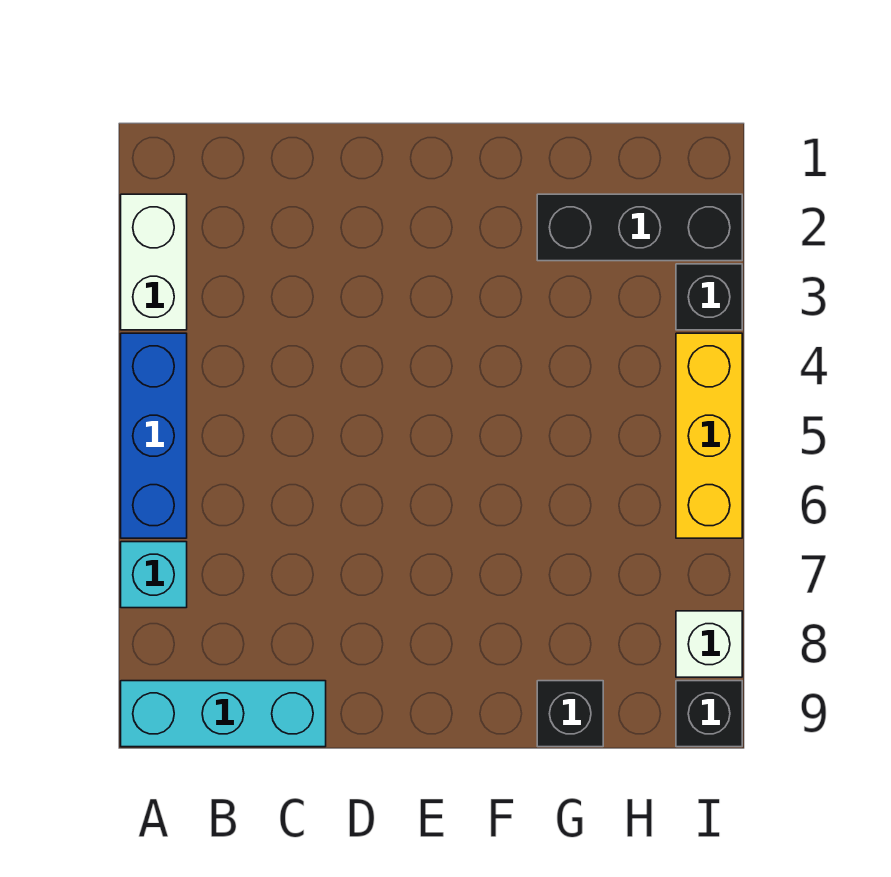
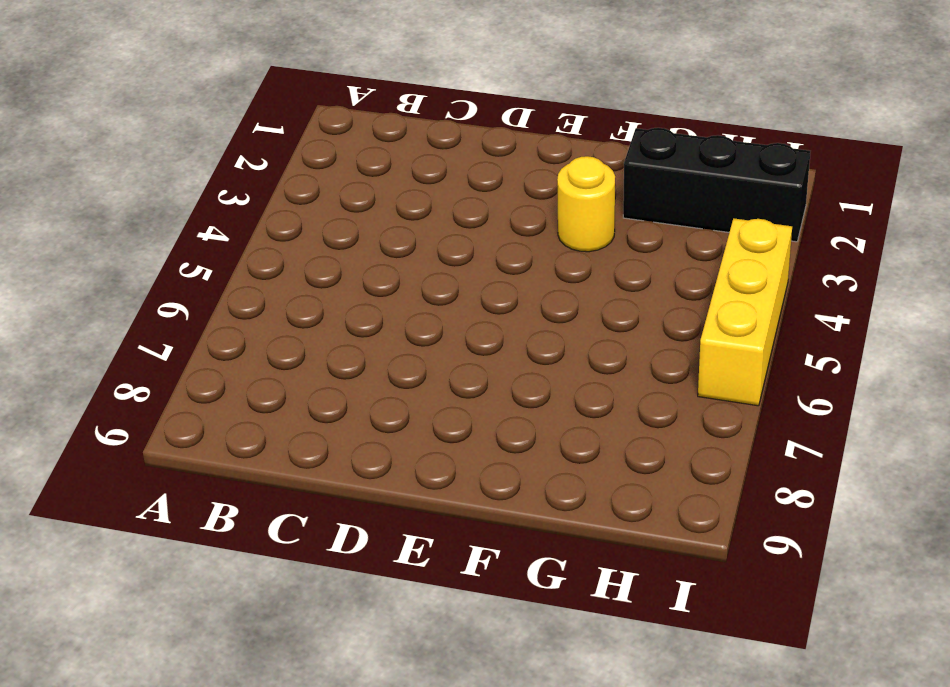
yellow round brick F3 level 1 -> none
none -> white brick A2:A3 level 1
none -> blue brick A4:A6 level 1

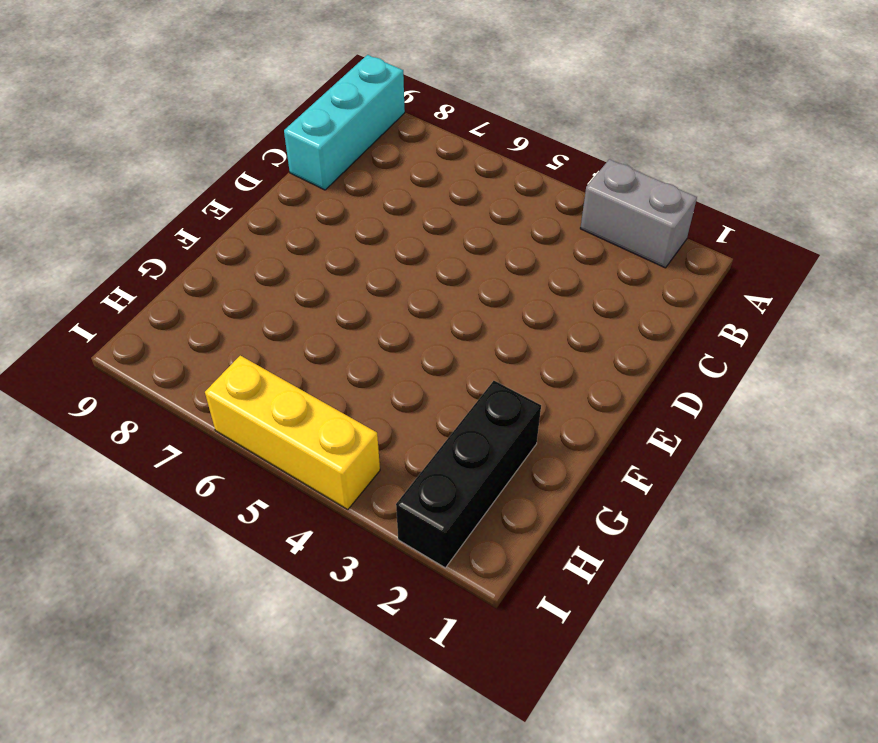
grey brick A2:A3 level 1 -> white brick A2:A3 level 1
none -> blue brick A4:A6 level 1
none -> cyan brick A7 level 1

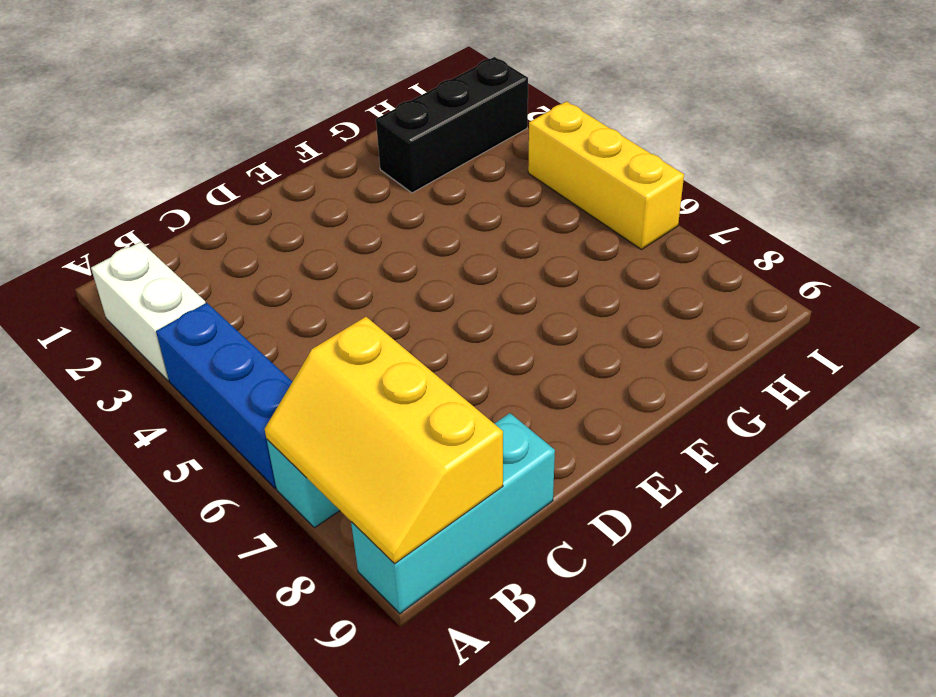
yellow slope A7:B9 level 2 top B -> none
none -> black brick G9 level 1
none -> black brick I3 level 1

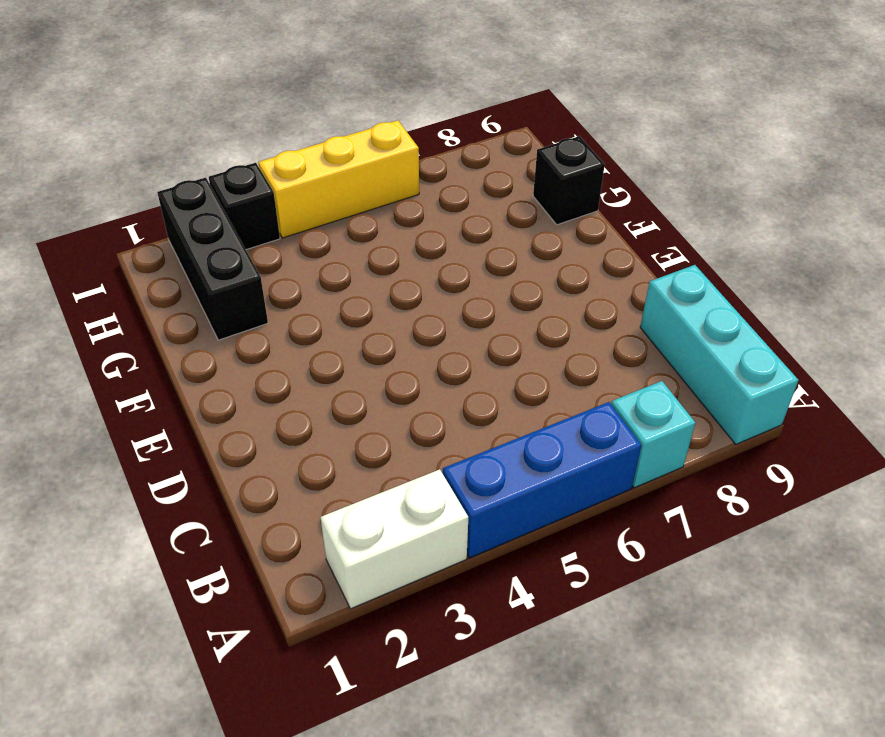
none -> white brick I8 level 1
none -> black brick I9 level 1

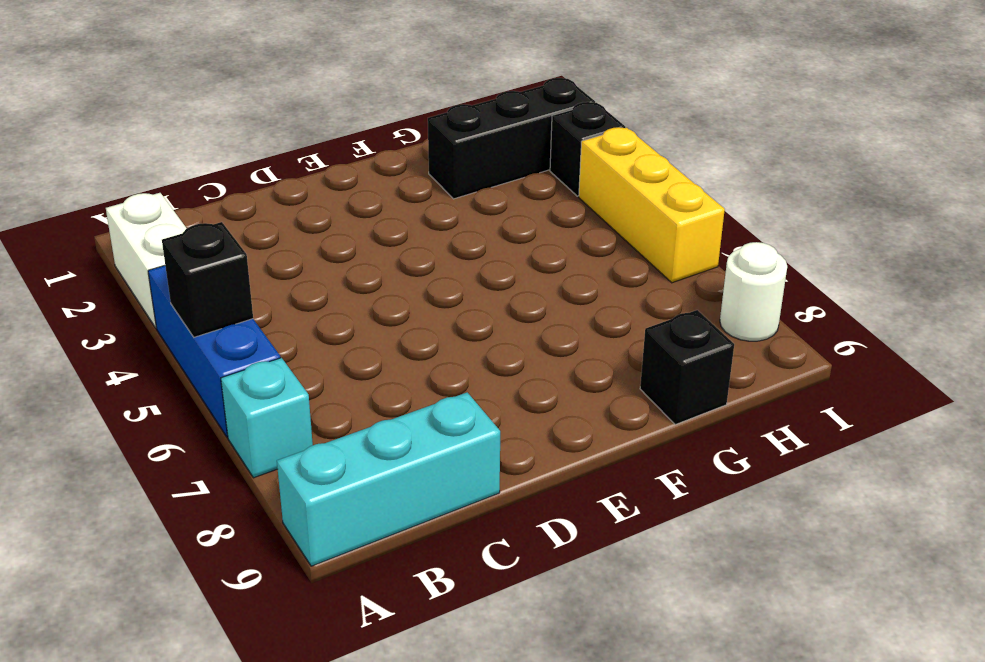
black brick A5 level 2 -> black brick I9 level 1
white round brick I8 level 1 -> white brick I8 level 1

